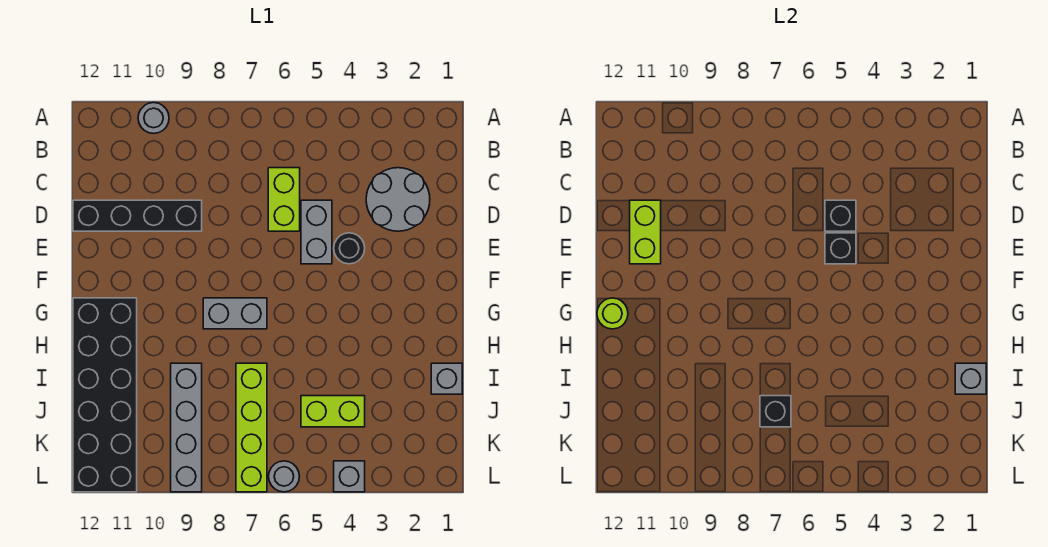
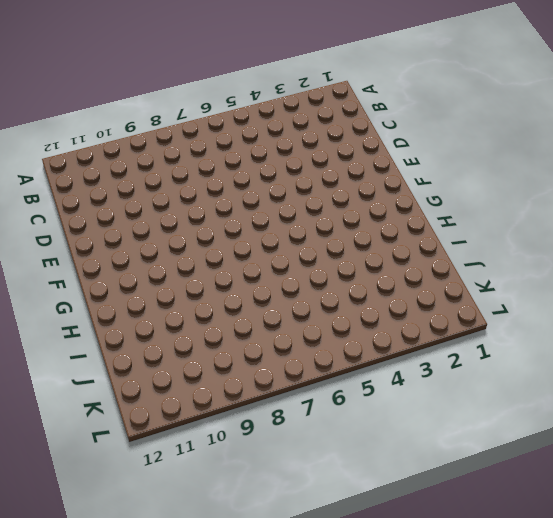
none -> grey round brick A10 level 1
none -> grey round brick C2:D3 level 1
none -> lime brick C6:D6 level 1

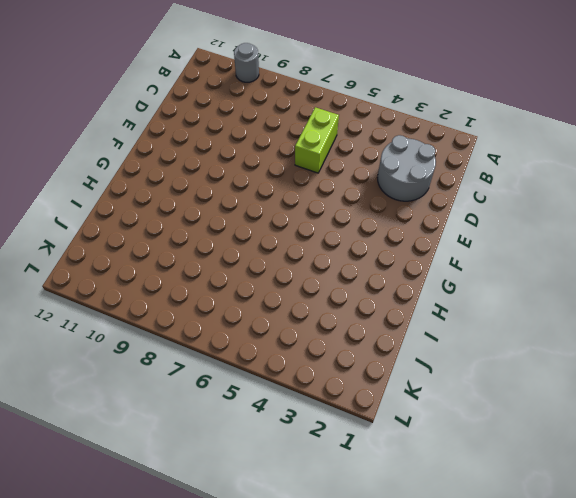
none -> grey brick D5:E5 level 1
none -> black brick D9:D12 level 1
none -> black round brick E4 level 1

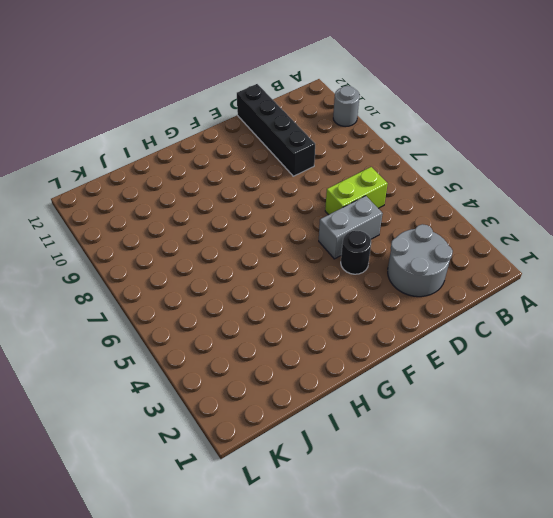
none -> grey brick G7:G8 level 1
none -> black brick G11:L12 level 1
none -> grey brick I1 level 1

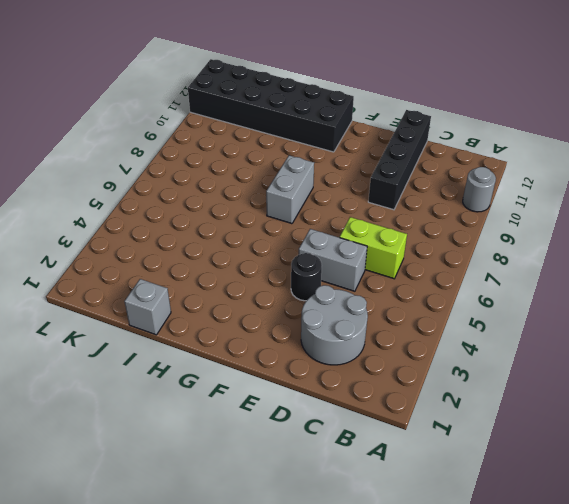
none -> lime brick I7:L7 level 1
none -> grey brick I9:L9 level 1
none -> lime brick J4:J5 level 1

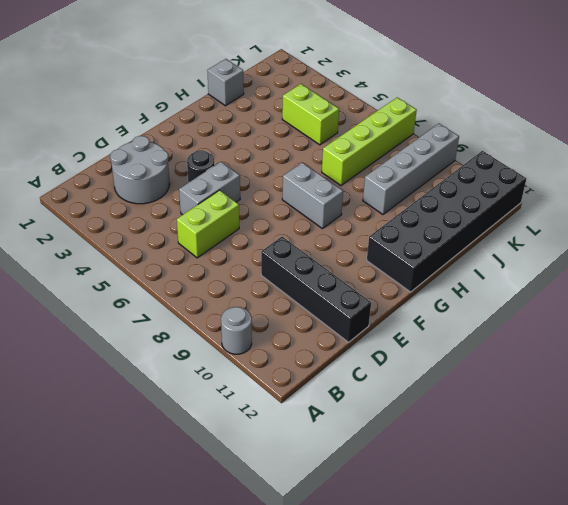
none -> grey brick L4 level 1
none -> grey round brick L6 level 1
none -> black brick D5 level 2

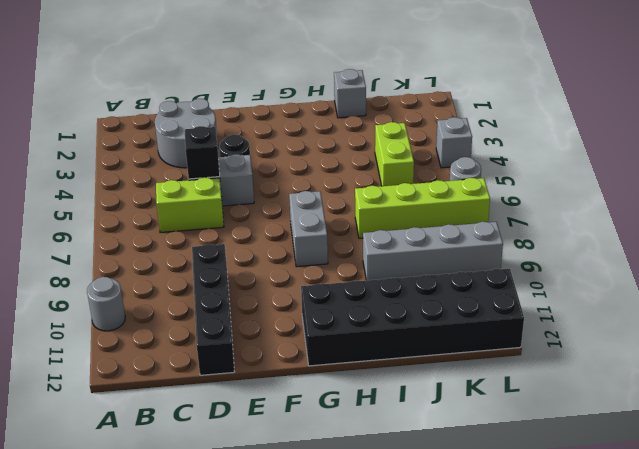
none -> lime brick D11:E11 level 2
none -> black brick E5 level 2
none -> lime round brick G12 level 2

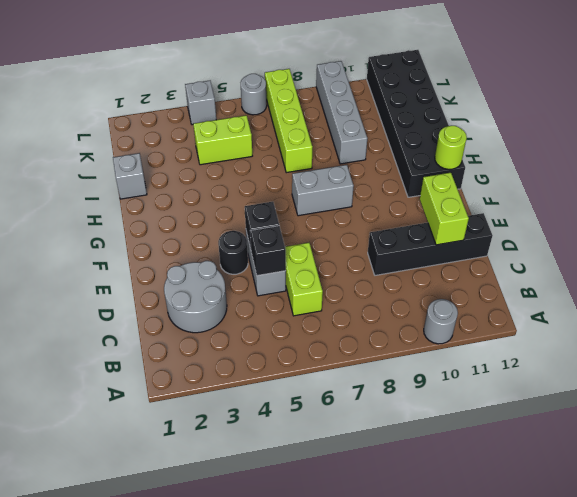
none -> grey brick I1 level 2
none -> black brick J7 level 2

